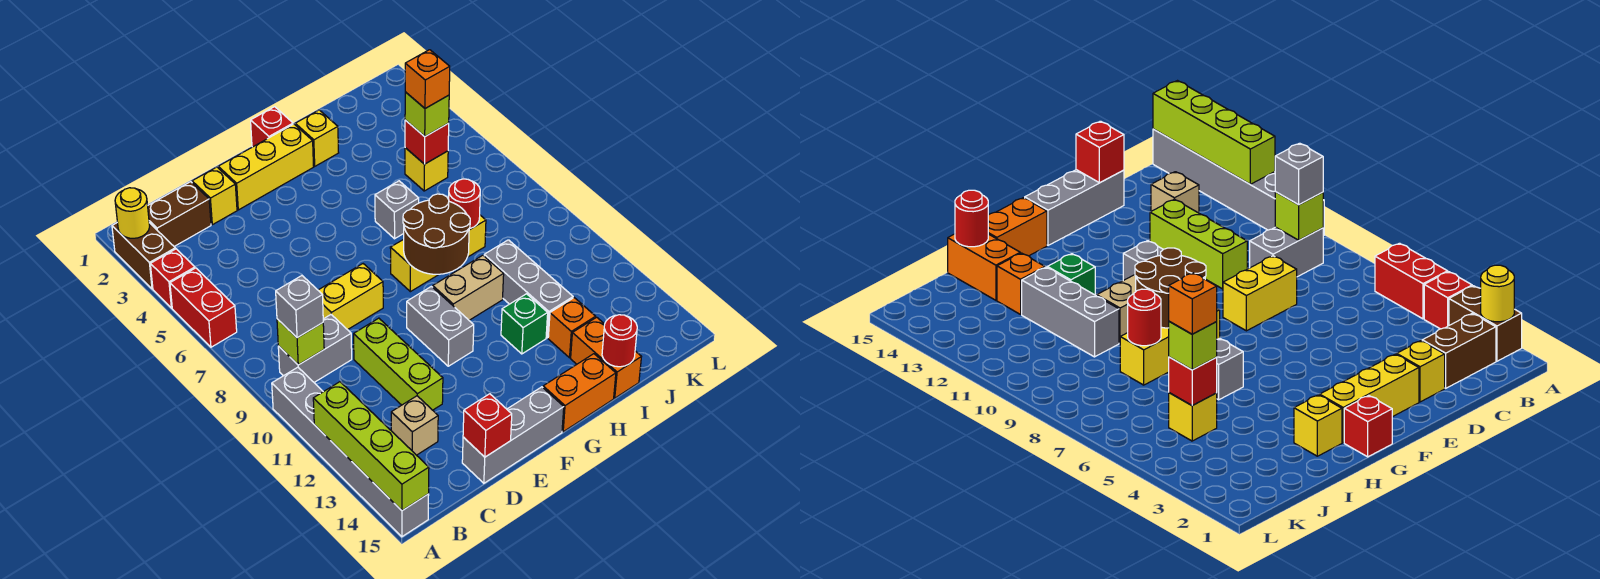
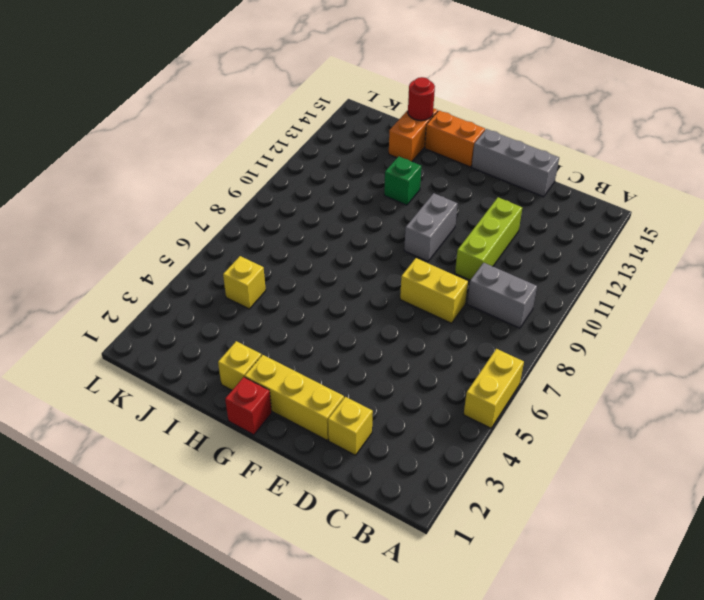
yellow brick A5:A6 level 1 -> red brick A5:A6 level 1
none -> brown brick A2:A3 level 1
none -> red brick A4 level 1
none -> grey brick A10:A15 level 1
none -> brown brick B2:C2 level 1

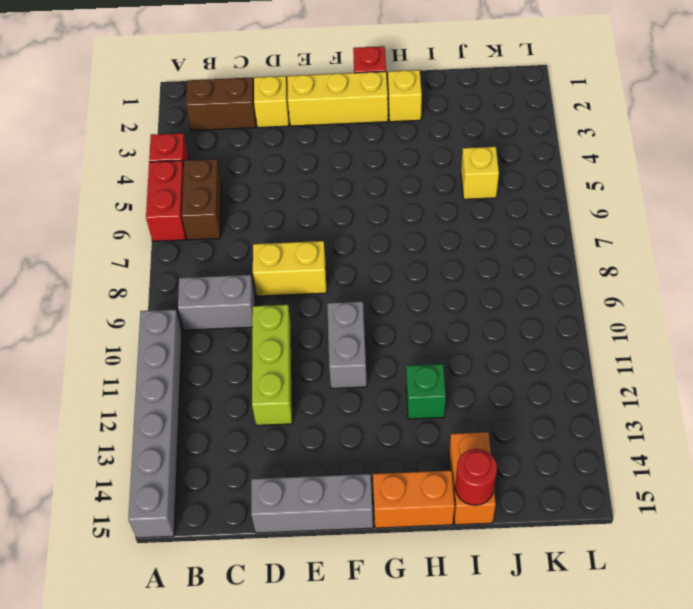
brown brick B5:B6 level 1 -> brown brick A2:A3 level 1
none -> tan brick C13 level 1
none -> yellow brick G8:I8 level 1
none -> tan brick G10:H10 level 1
none -> grey brick H6 level 1

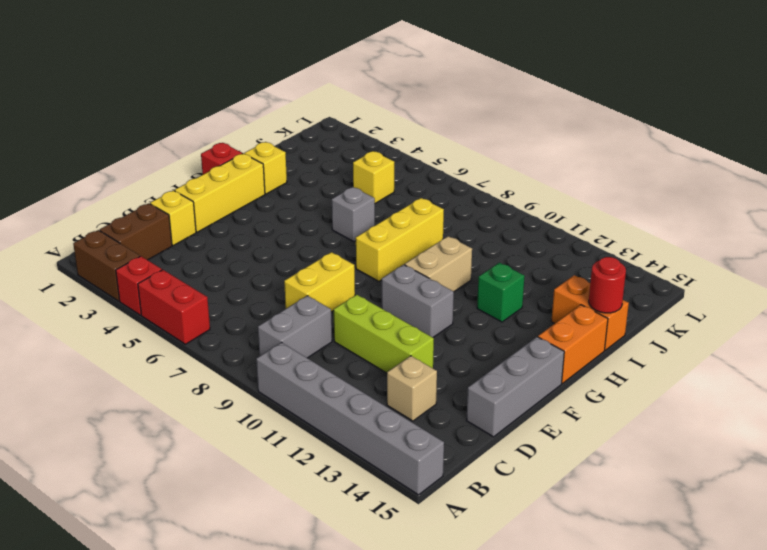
none -> grey brick I10:I12 level 1
none -> orange brick I13 level 1
none -> yellow round brick A2 level 2
none -> lime brick A12:A15 level 2

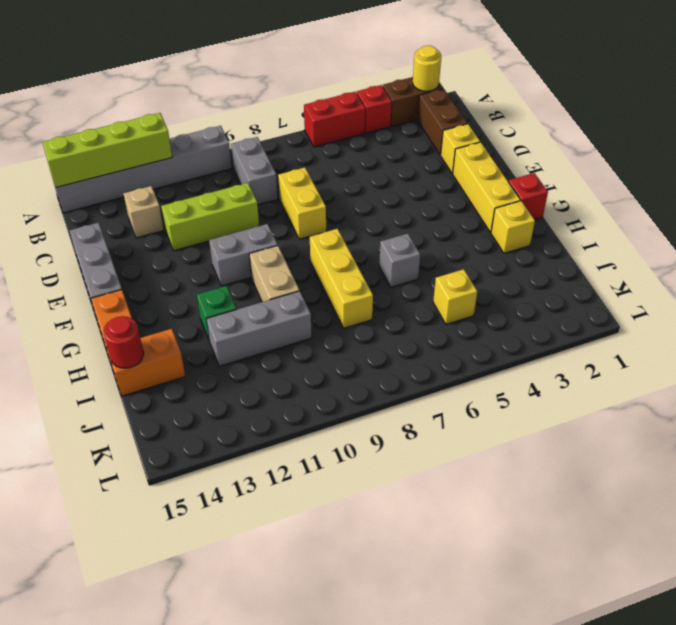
none -> orange brick I13 level 1
none -> lime brick B9 level 2
none -> red brick D15 level 2
none -> brown round brick G8:H9 level 2

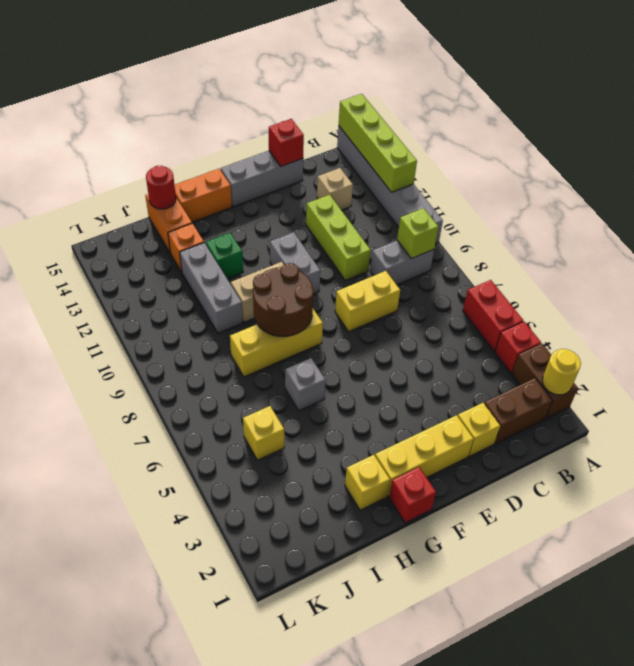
none -> red round brick I8 level 2
none -> red brick J5 level 2
none -> grey brick B9 level 3
none -> lime brick J5 level 3

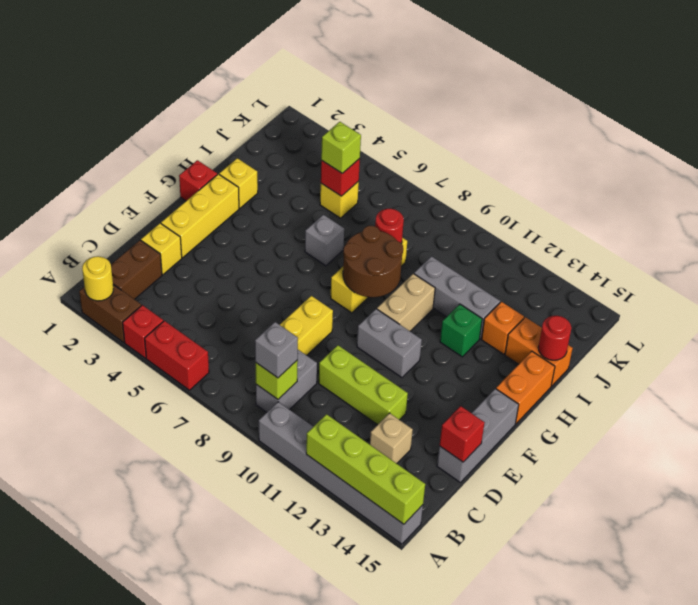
none -> orange brick J5 level 4

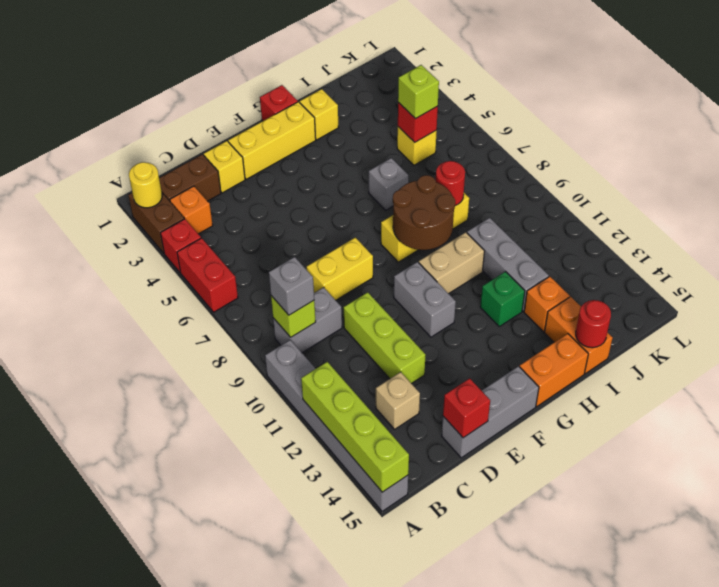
orange brick B3 level 1 -> orange brick J5 level 4

